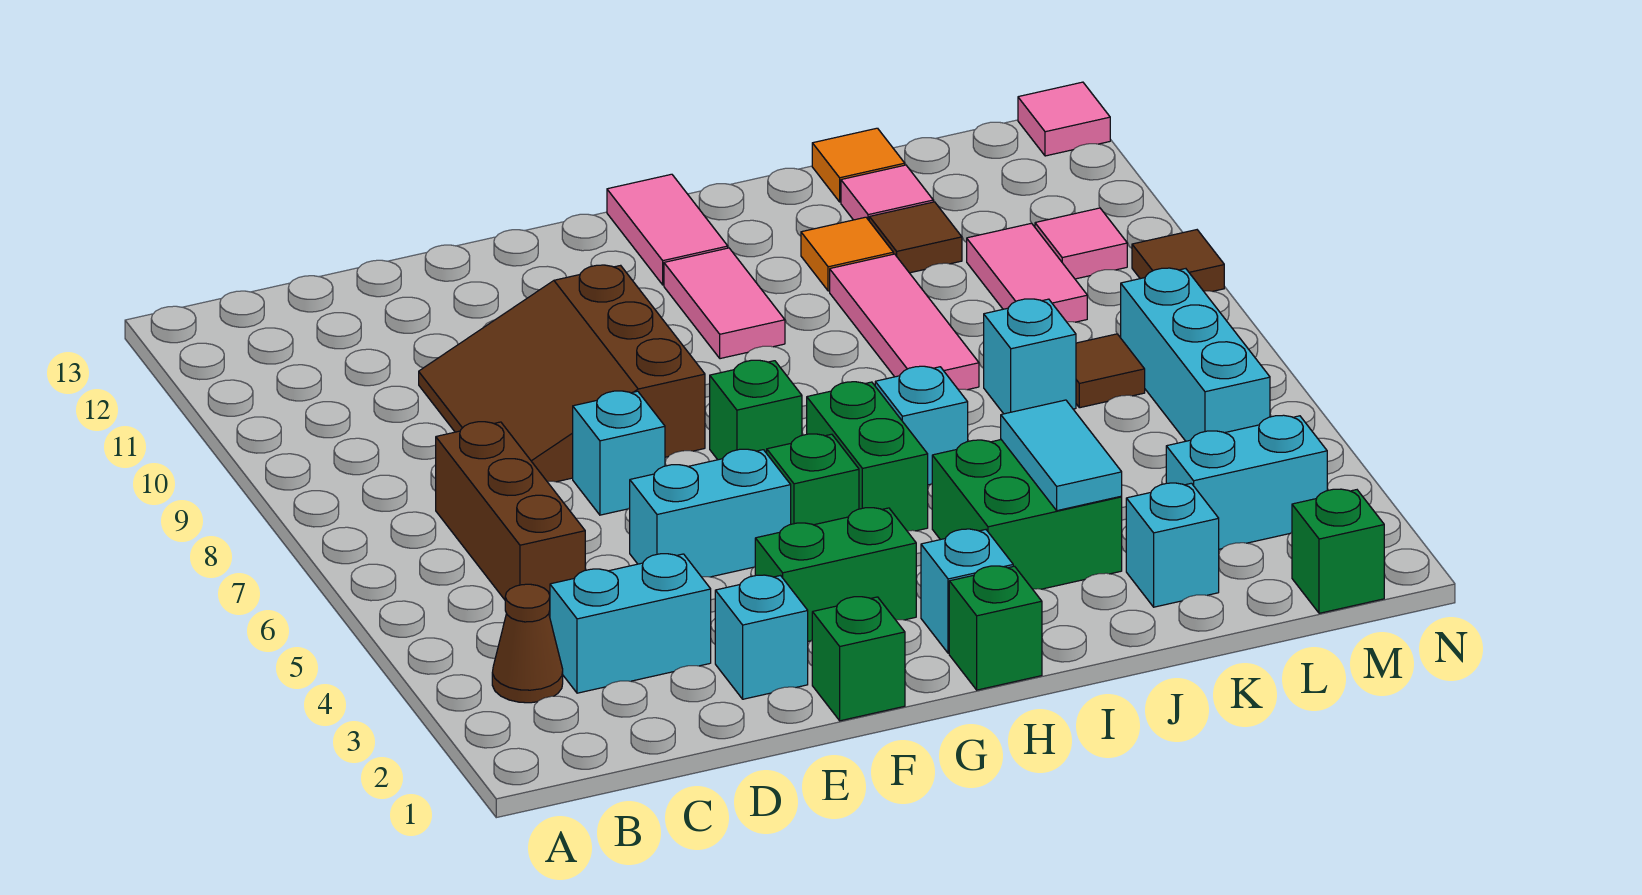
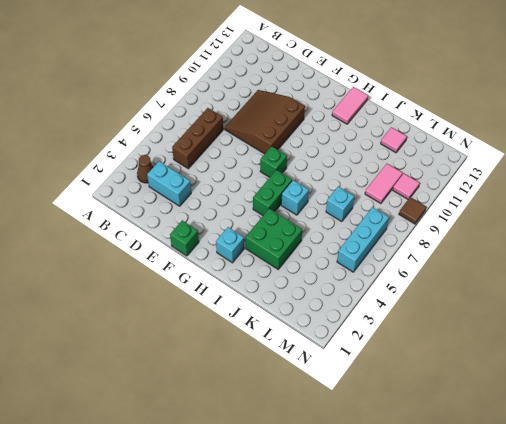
none -> cyan brick E2 level 1
none -> cyan brick E5:F5 level 1
none -> cyan brick E7 level 1
none -> green brick F3:G3 level 1

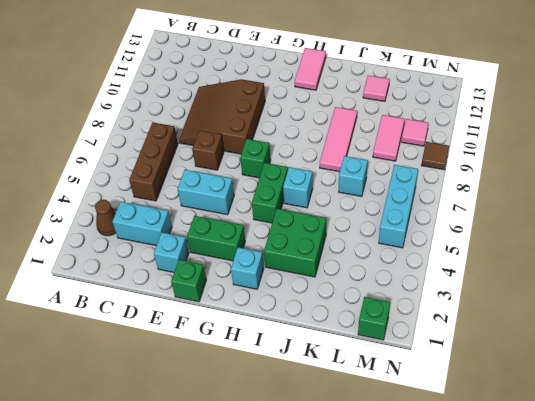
brown brick E7 level 1 -> cyan brick E7 level 1
none -> green brick G5 level 1
none -> green brick H1 level 1
none -> pink tile H10:H11 level 1
none -> orange tile J11 level 1

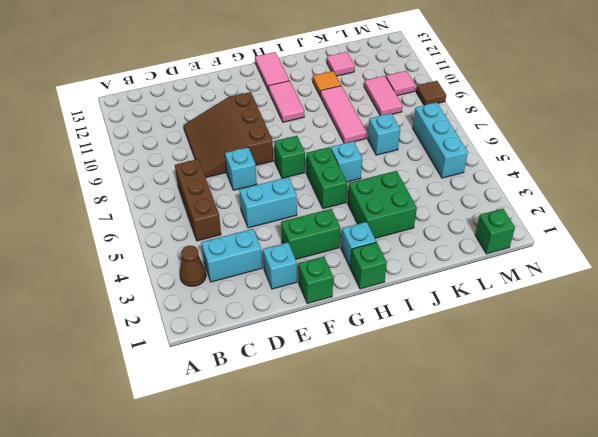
none -> green brick G5 level 1
none -> cyan brick K2 level 1
none -> brown tile K11 level 1
none -> orange tile K13 level 1

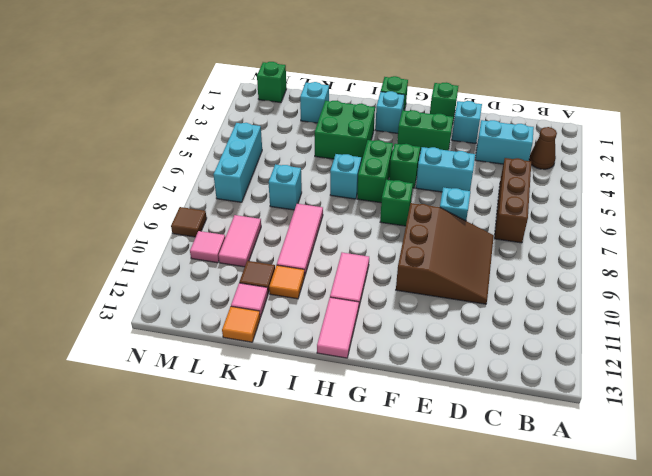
none -> cyan brick L3:M3 level 1
none -> brown tile L7 level 1
none -> pink tile N13 level 1
none -> cyan tile J3:J4 level 2

